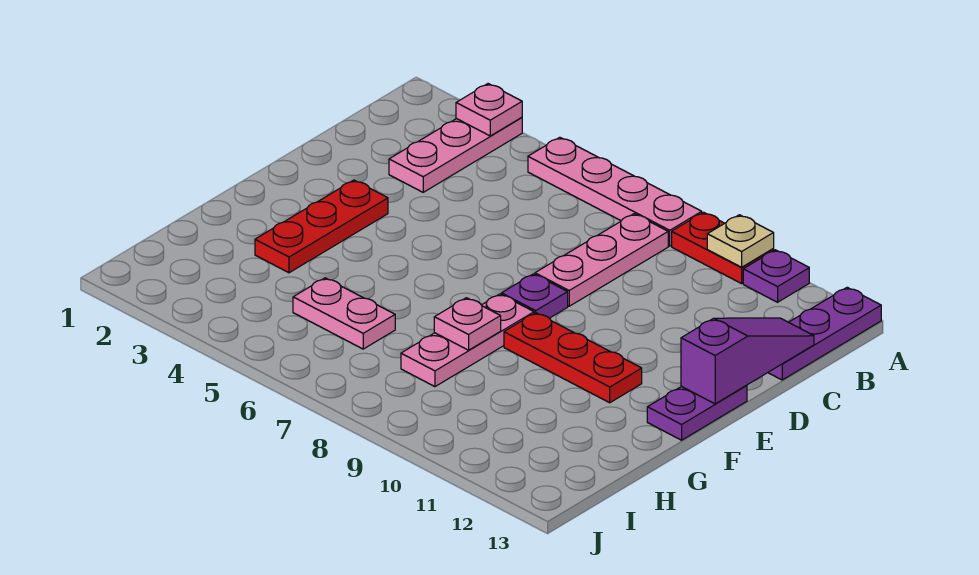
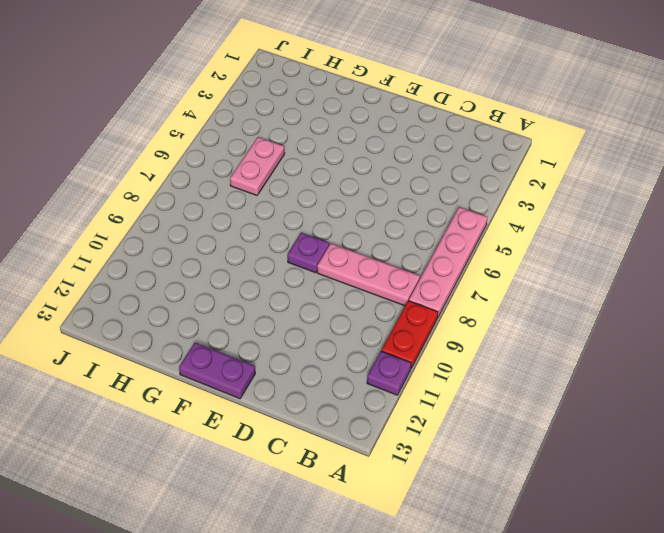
none -> pink plate A3:C3 level 1
none -> purple plate A13:C13 level 1
none -> red plate E3:G3 level 1

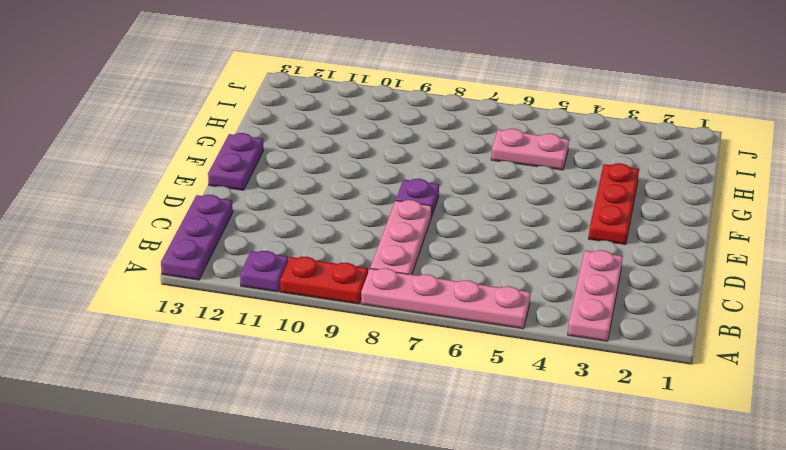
none -> pink plate F8:H8 level 1
none -> red plate F9:F11 level 1
none -> pink plate A3 level 2

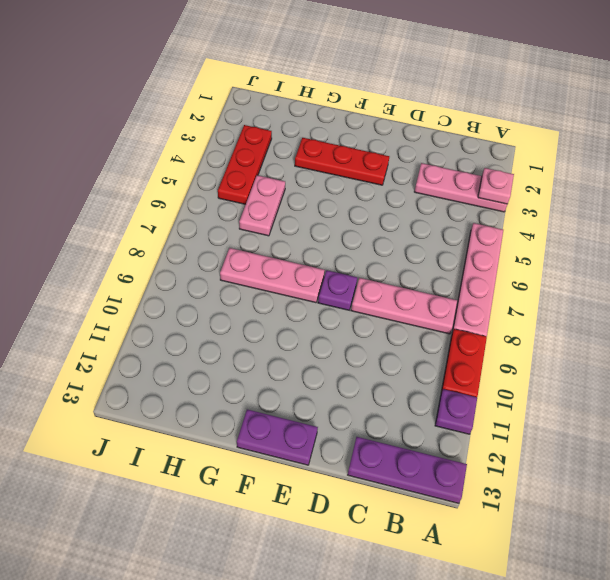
red plate I3:I5 level 1 -> red plate F9:F11 level 1
none -> tan plate A10 level 2
none -> purple slope C13:E13 level 2 top E
none -> pink plate G8 level 2

